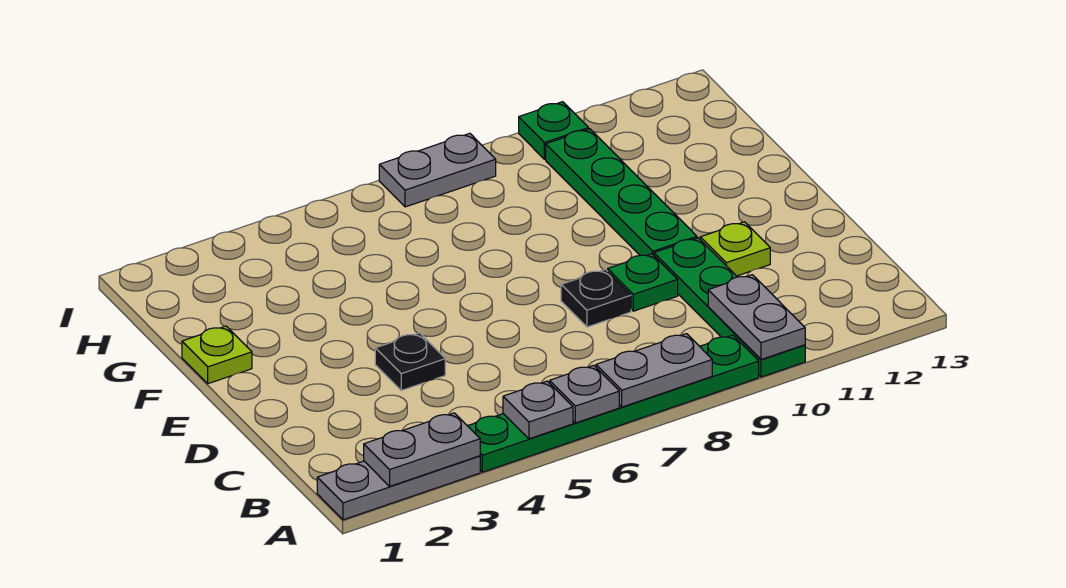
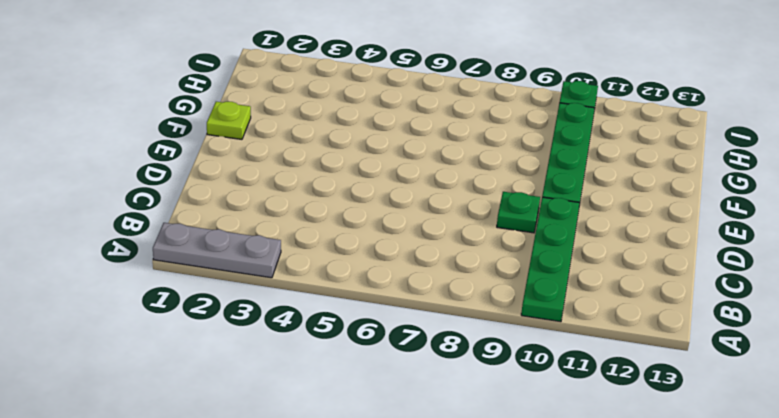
none -> green plate A4:A9 level 1
none -> black plate D4 level 1
none -> black plate D8 level 1

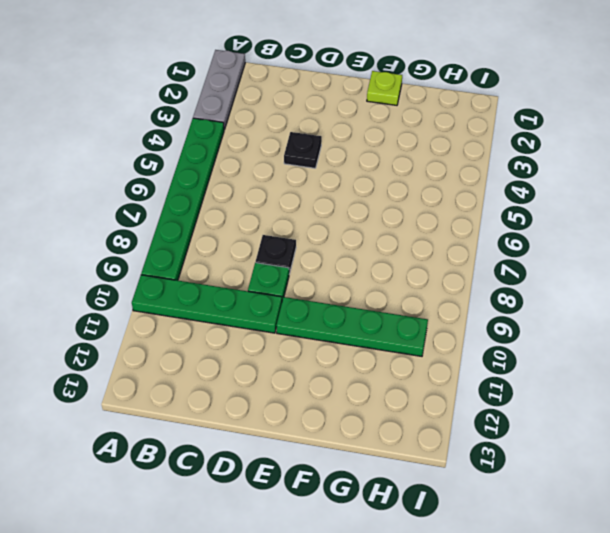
none -> lime plate D11 level 1
none -> grey plate I7:I8 level 1
none -> green plate I10 level 1

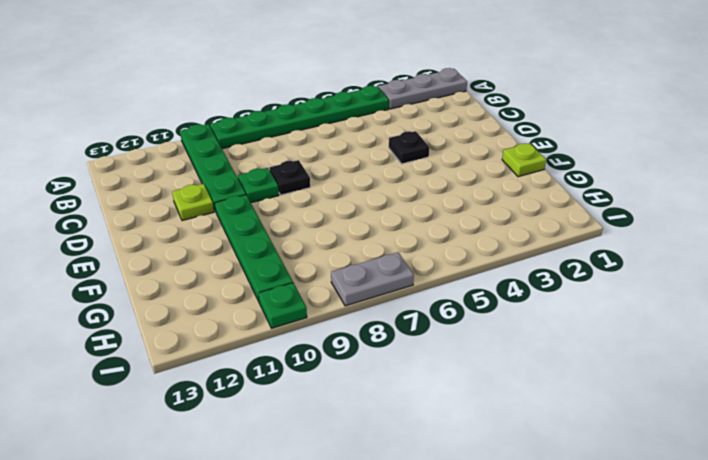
none -> grey plate A2:A3 level 2
none -> grey plate A5 level 2
none -> grey plate A6 level 2

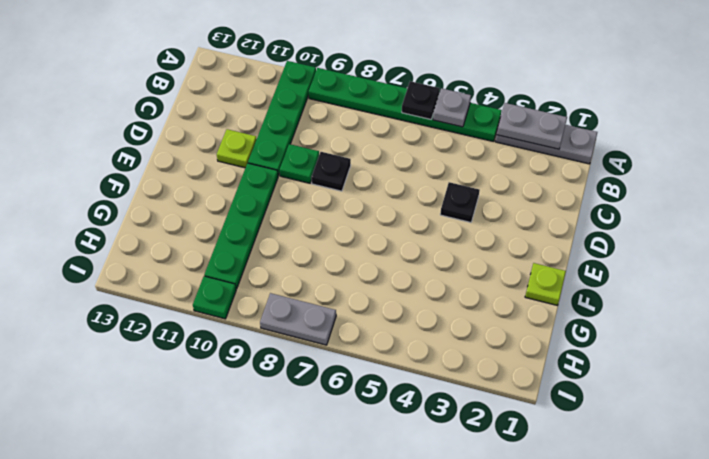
black plate A6 level 2 -> grey plate A6 level 2
none -> grey plate A7:A8 level 2
none -> grey plate A10:B10 level 2

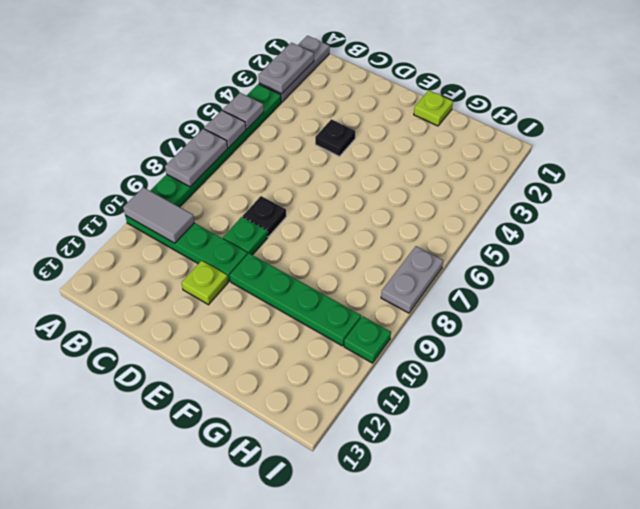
grey tile A10:B10 level 2 -> grey plate A10:B10 level 2

